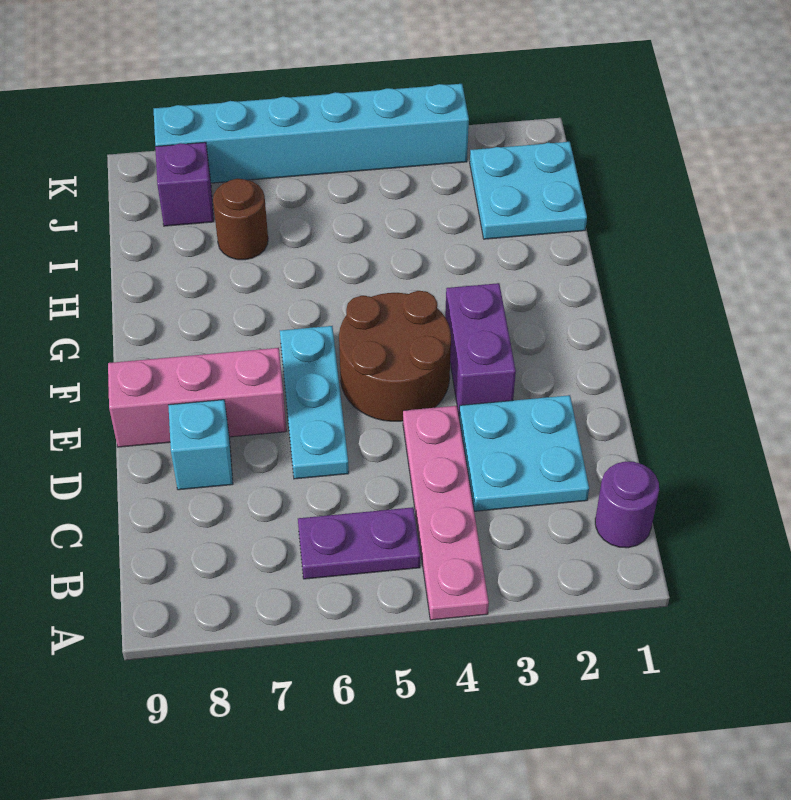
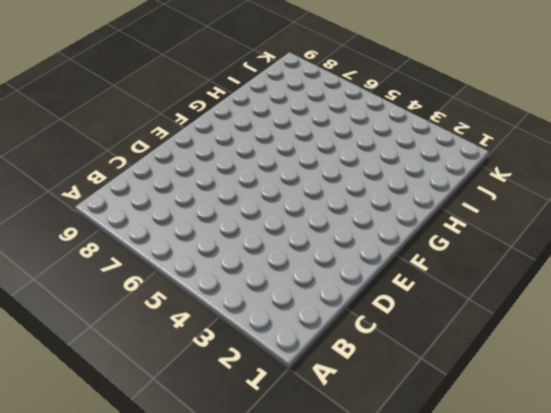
none -> pink plate A4:D4 level 1
none -> purple round brick B1 level 1
none -> purple plate B5:B6 level 1

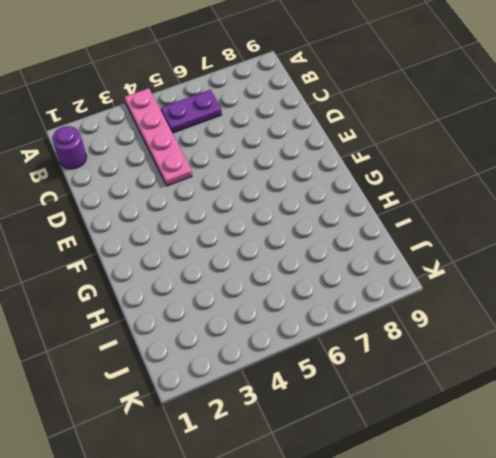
none -> cyan plate C2:D3 level 1
none -> cyan plate D6:F6 level 1
none -> cyan brick D8 level 1

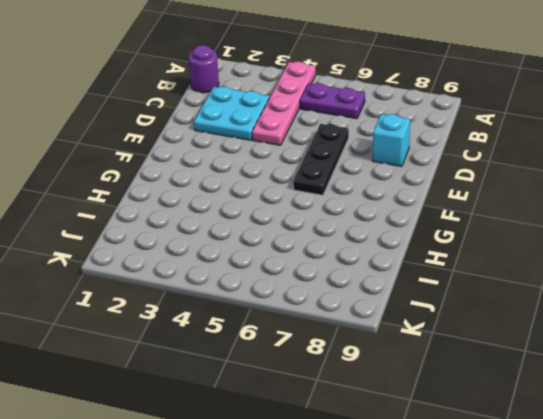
black plate D6:F6 level 1 -> cyan plate D6:F6 level 1
none -> purple brick E3:F3 level 1
none -> brown round brick E4:F5 level 1
none -> pink brick E7:E9 level 1

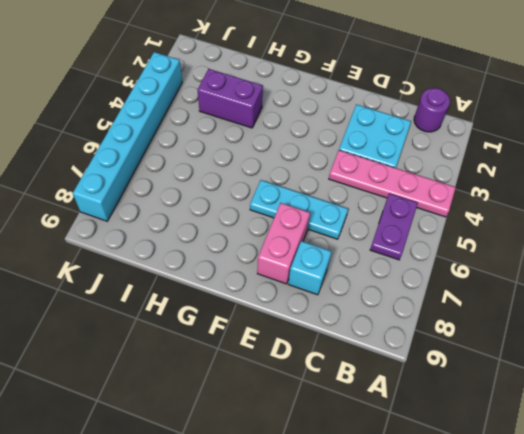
pink brick E7:E8 level 1 -> pink brick E7:E9 level 1
purple brick H3:I3 level 1 -> purple brick E3:F3 level 1
none -> brown round brick E4:F5 level 1
none -> cyan plate I1:J2 level 1
none -> brown round brick I7 level 1

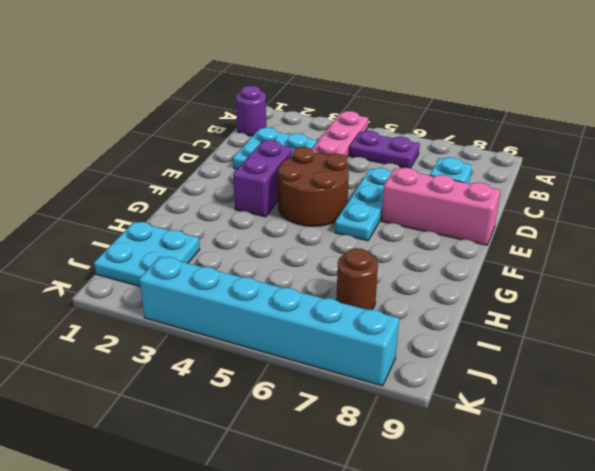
none -> purple brick J8 level 1

